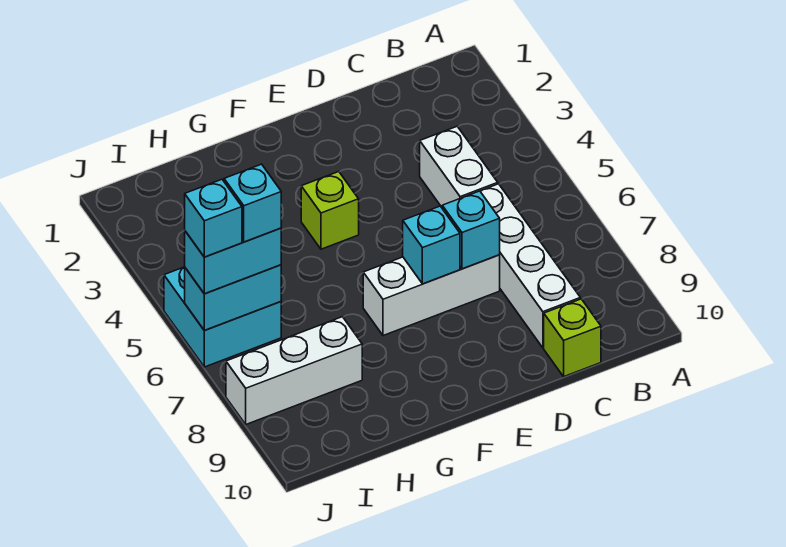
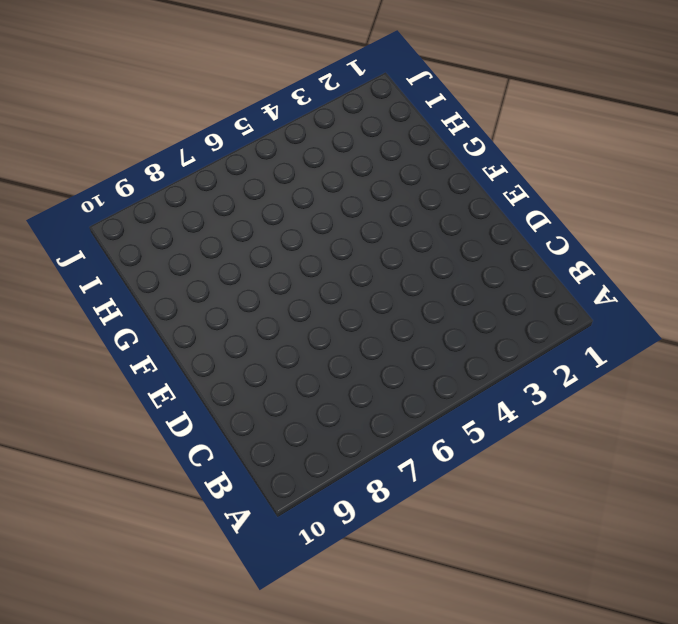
none -> white brick C4:C5 level 1
none -> white brick C6:C9 level 1
none -> lime brick C10 level 1

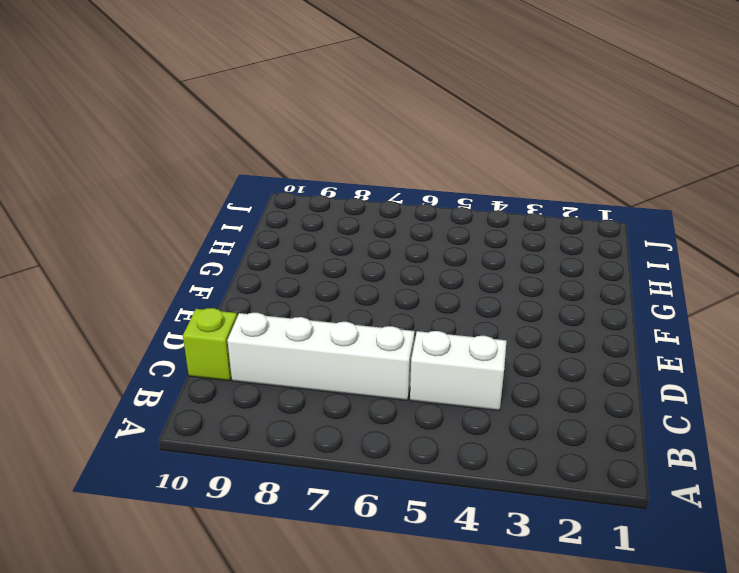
none -> white brick D7:F7 level 1
none -> lime brick F4 level 1
none -> white brick H8:J8 level 1

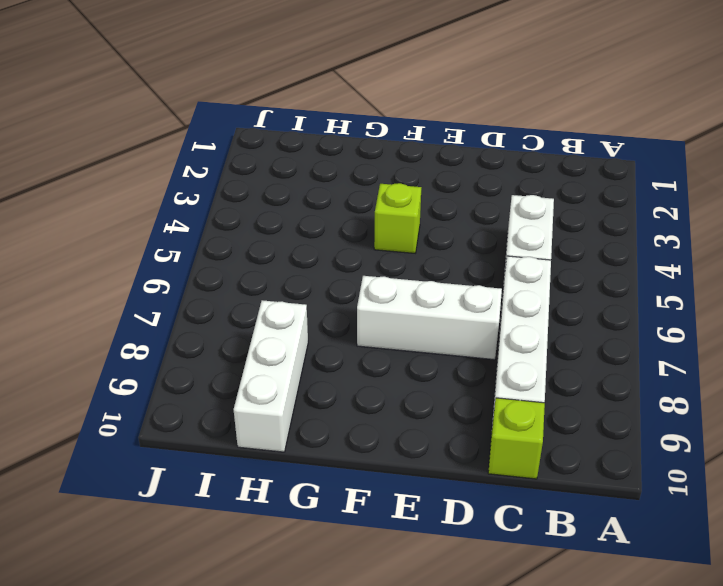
white brick H8:H10 level 1 -> white brick H8:J8 level 1
none -> cyan brick I5:J6 level 1
none -> cyan brick D7 level 2
none -> cyan brick E7 level 2

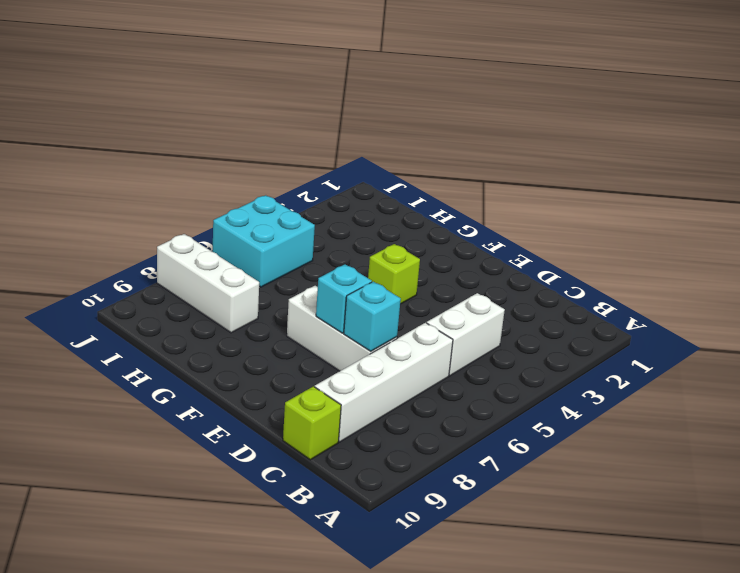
none -> cyan brick I6:J6 level 2
none -> cyan brick I6:J6 level 3
none -> cyan brick I6 level 4

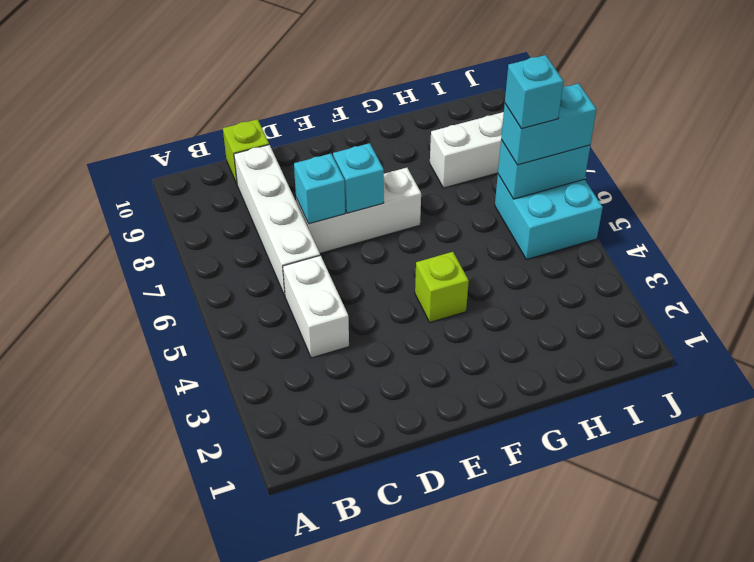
none -> cyan brick J6 level 4

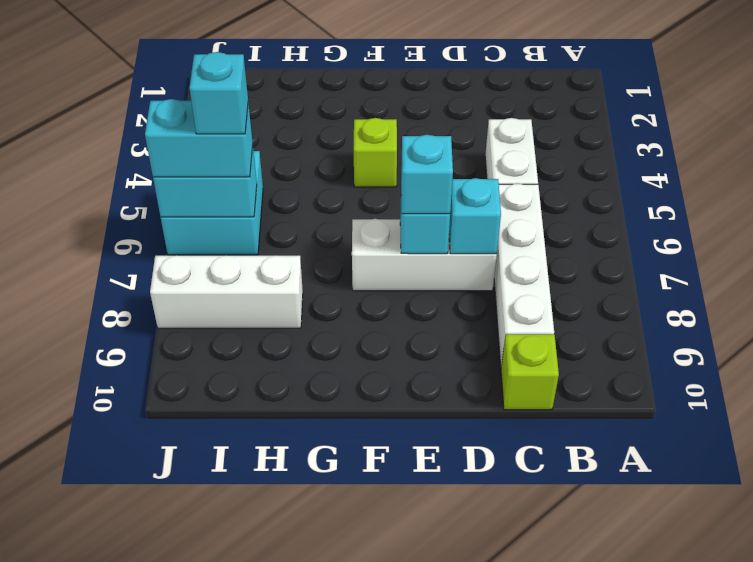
cyan brick E7 level 3 -> cyan brick J6 level 4

